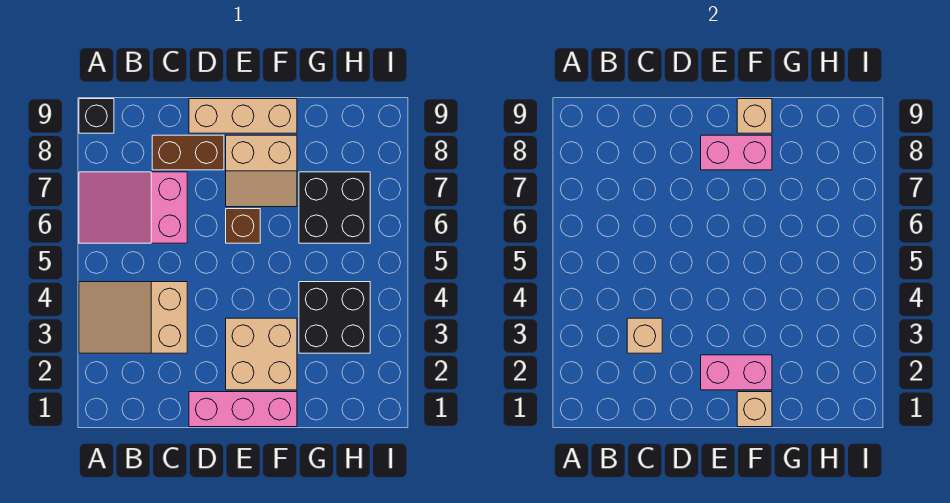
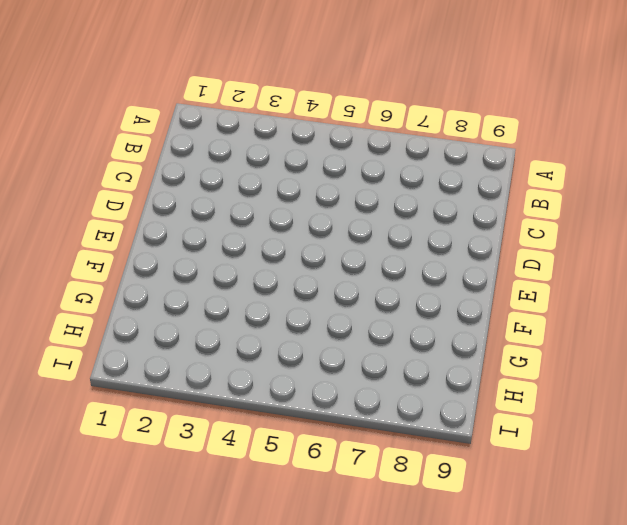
none -> tan slope A3:C4 level 1 top C
none -> pink slope A6:C7 level 1 top C
none -> black brick A9 level 1

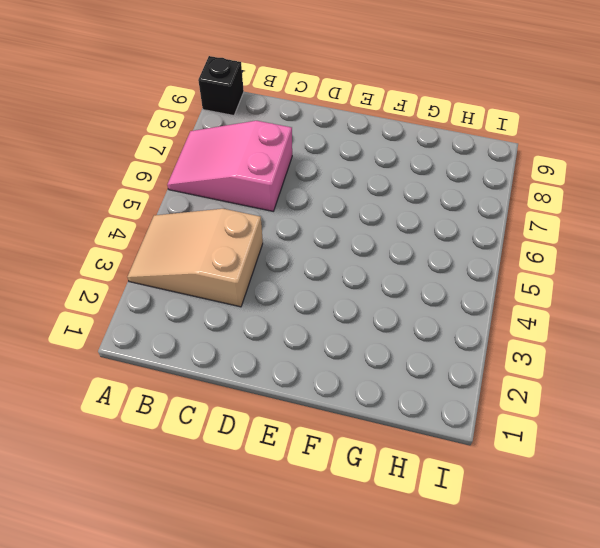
none -> brown brick C8:D8 level 1
none -> pink brick D1:F1 level 1
none -> tan brick D9:F9 level 1

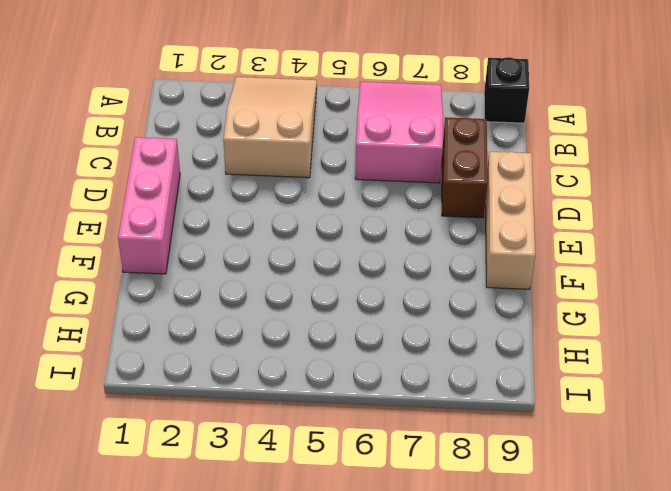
none -> tan brick E2:F3 level 1
none -> brown brick E6 level 1
none -> tan slope E7:F8 level 1 top 8

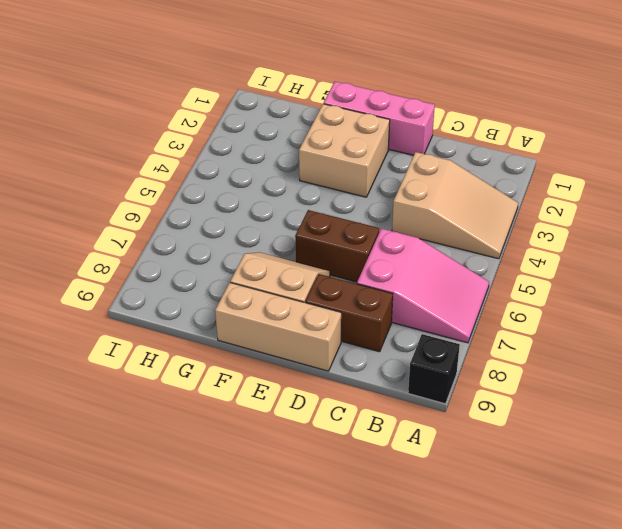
brown brick D6:E6 level 1 -> brown brick E6 level 1
none -> black brick G3:H4 level 1
none -> black brick G6:H7 level 1
none -> tan brick C3 level 2

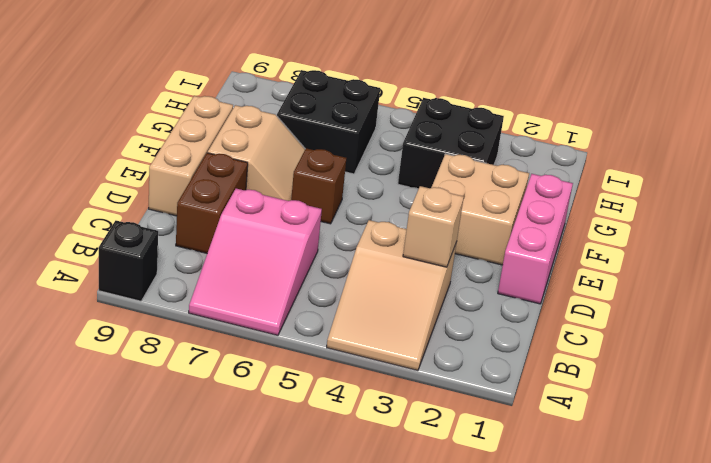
none -> pink brick E2:F2 level 2
none -> pink brick E8:F8 level 2
none -> tan brick F1 level 2

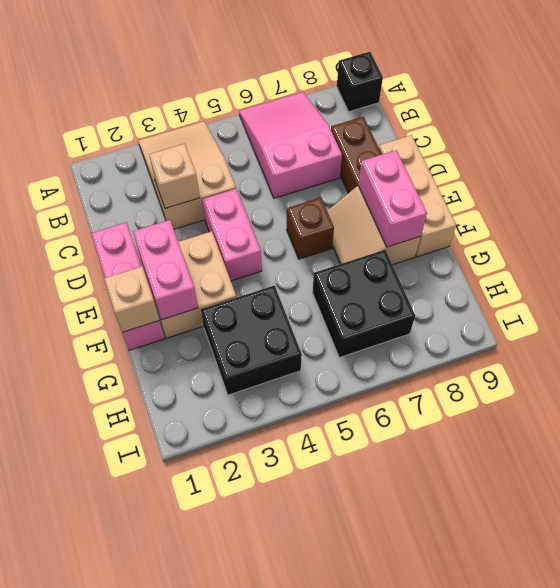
pink brick D4:E4 level 1 -> none
none -> tan brick F9 level 2

